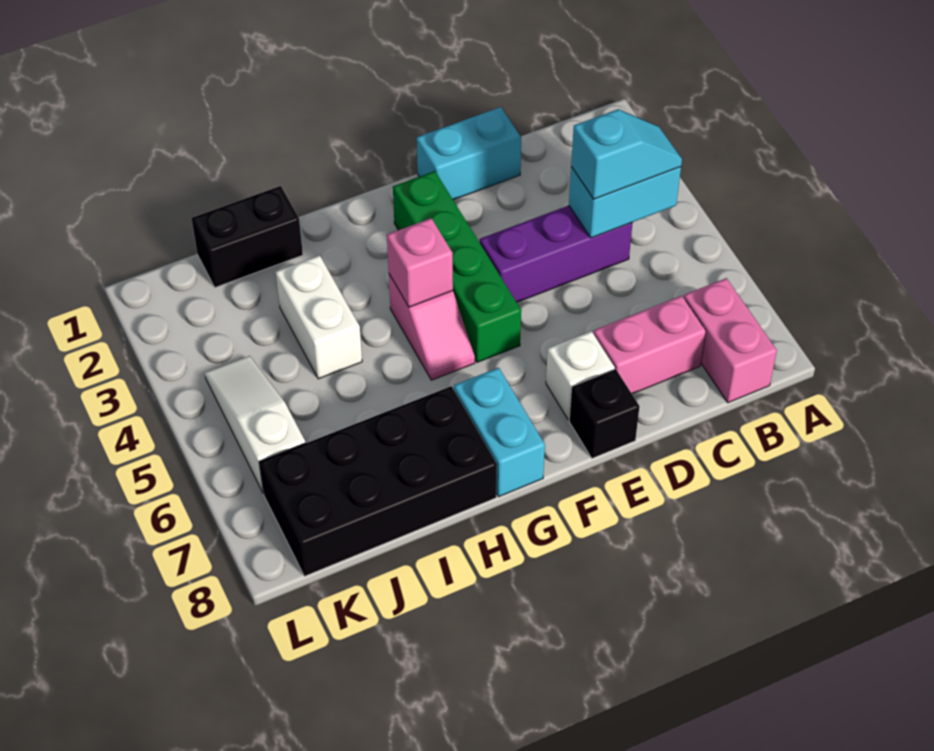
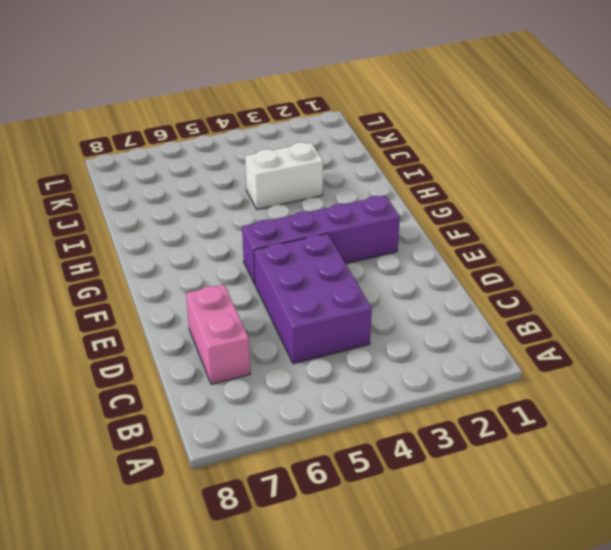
purple brick C4:E5 level 1 -> purple brick C4:E4 level 1
purple brick F2:F5 level 1 -> green brick F2:F5 level 1
none -> pink brick B7:B8 level 1
none -> cyan brick D1:E1 level 1
none -> white brick E7 level 1

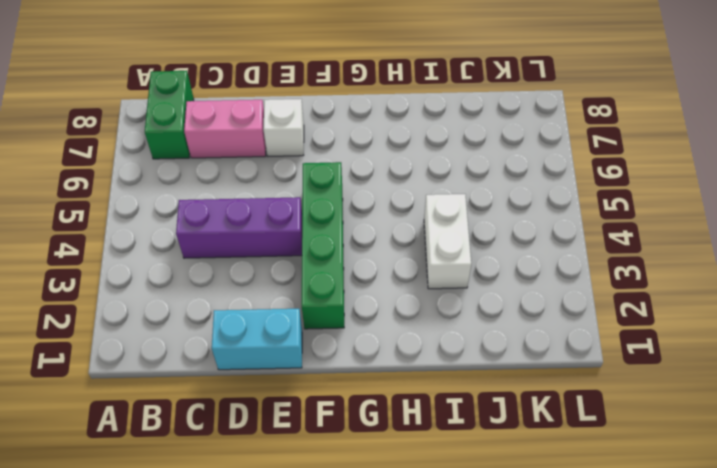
green brick B7:B8 level 1 -> pink brick B7:B8 level 1
none -> black brick E8 level 1
none -> pink slope G4:G5 level 1 top 4
none -> cyan brick G7:G8 level 1

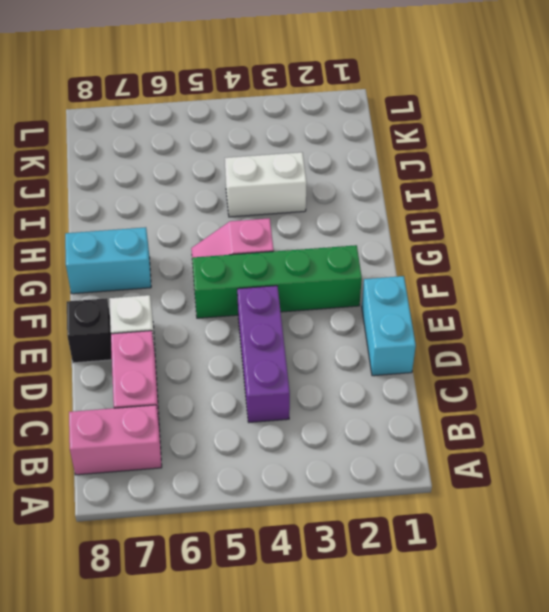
none -> black brick H7:K8 level 1
none -> black brick I1:J1 level 1
none -> white slope K4:K6 level 1 top 6

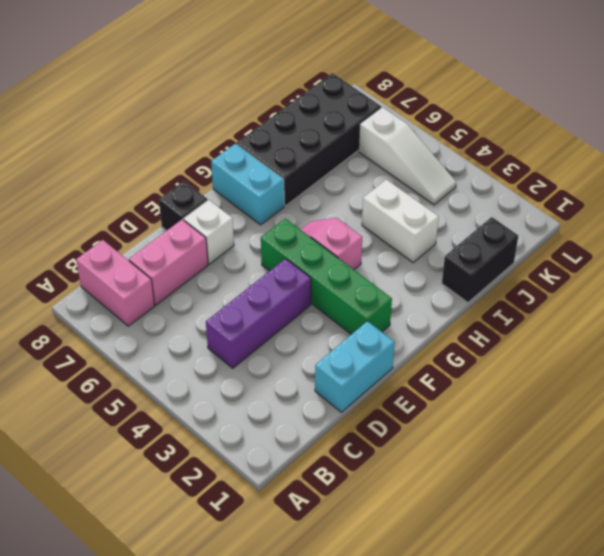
none -> cyan brick B4:C4 level 2
none -> pink brick G4 level 2
none -> cyan slope B4:C4 level 3 top C

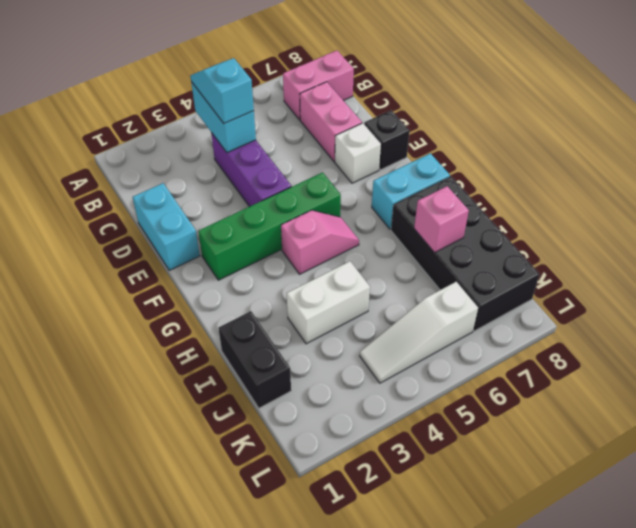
pink brick I7 level 2 -> pink brick G4 level 2

